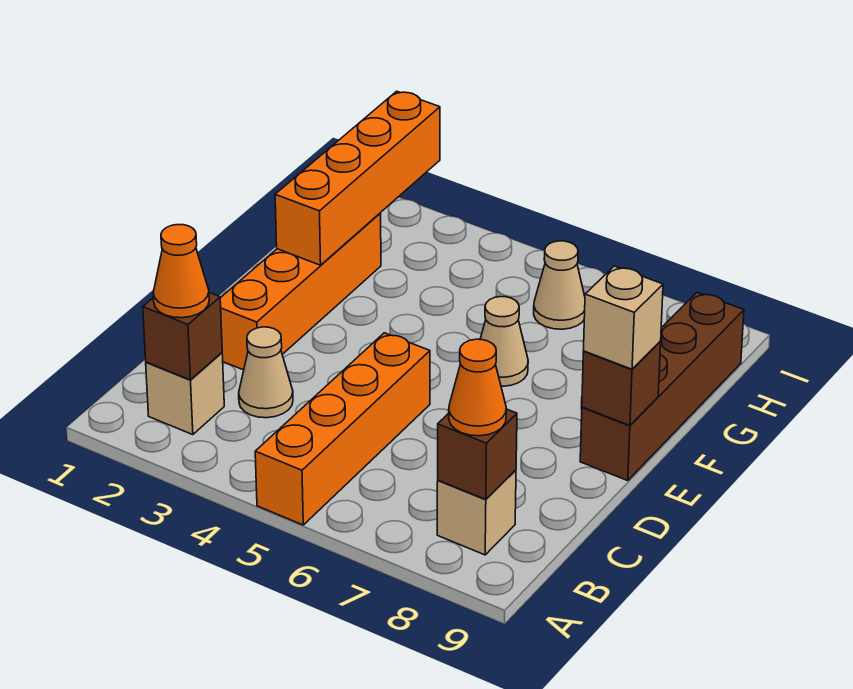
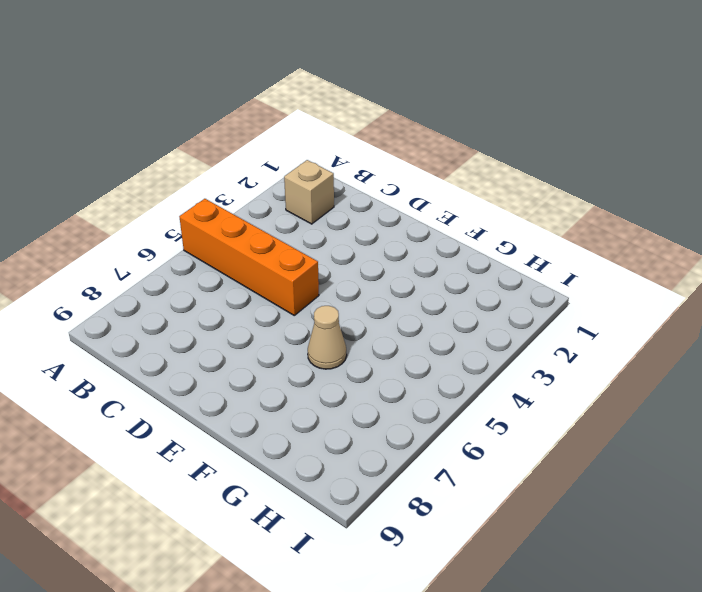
none -> tan brick B8 level 1
none -> tan cone C3 level 1
none -> orange brick D2:G2 level 1

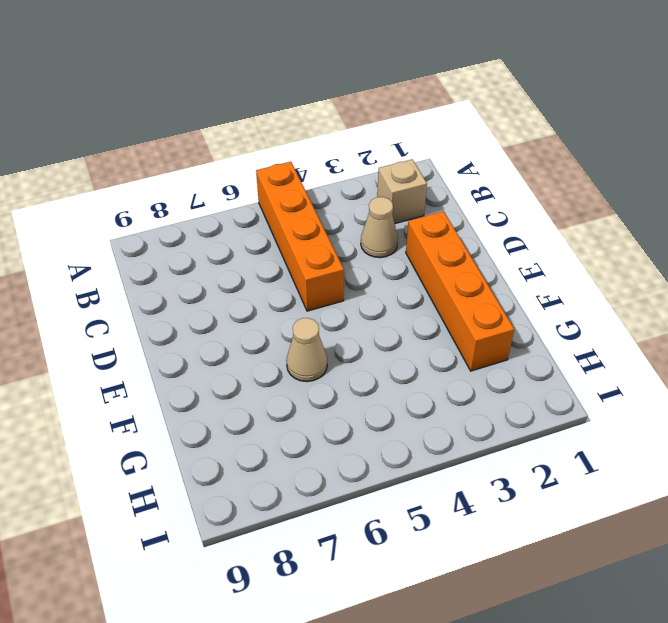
none -> tan brick B8 level 1
none -> brown brick E9:H9 level 1
none -> tan cone H6 level 1

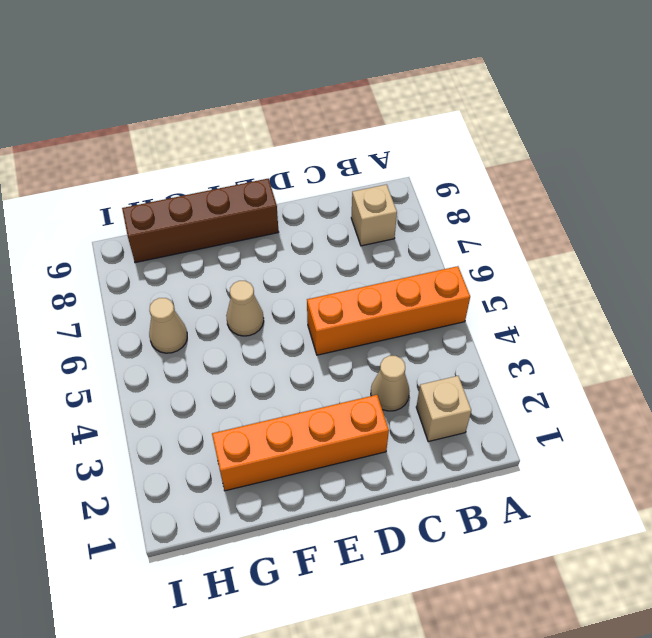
none -> brown brick B2 level 2
none -> brown brick B8 level 2
none -> brown brick E9 level 2

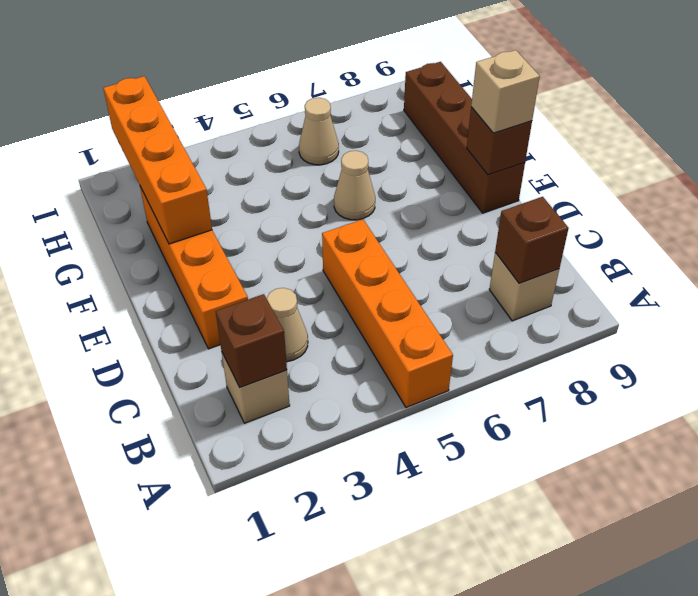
none -> orange cone B2 level 3
none -> orange cone B8 level 3

